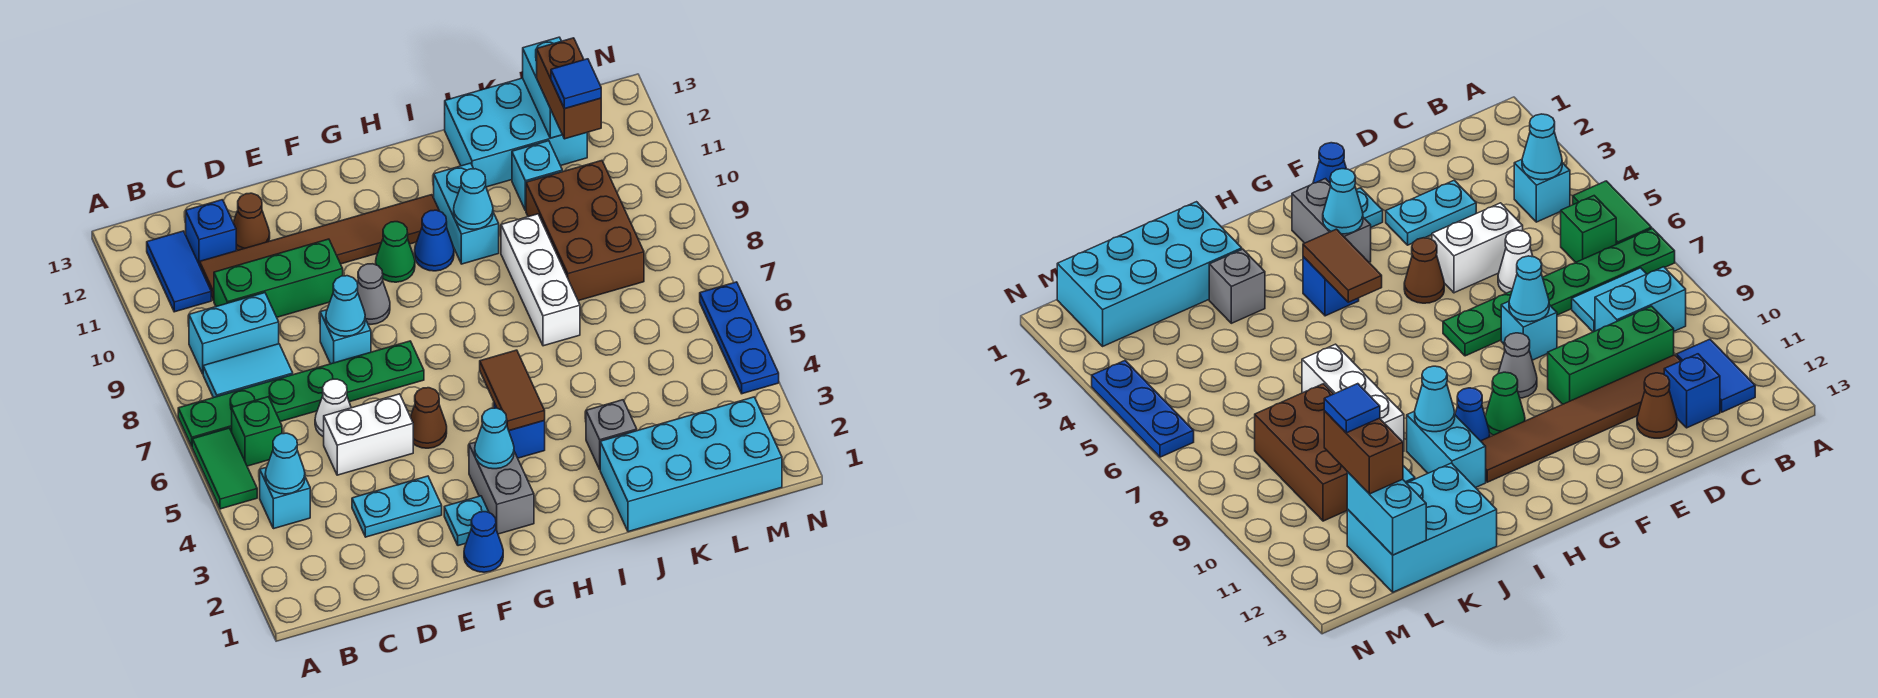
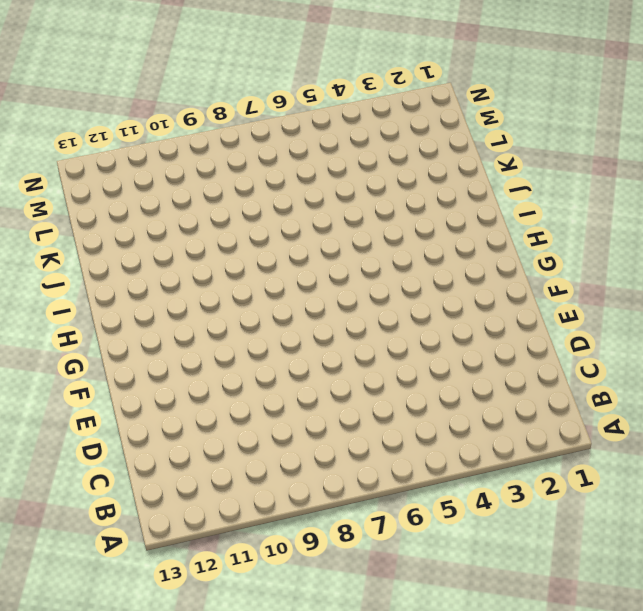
none -> green tile A5:A6 level 1
none -> green plate A7:F7 level 1
none -> cyan brick B4 level 1
none -> green brick B6 level 1

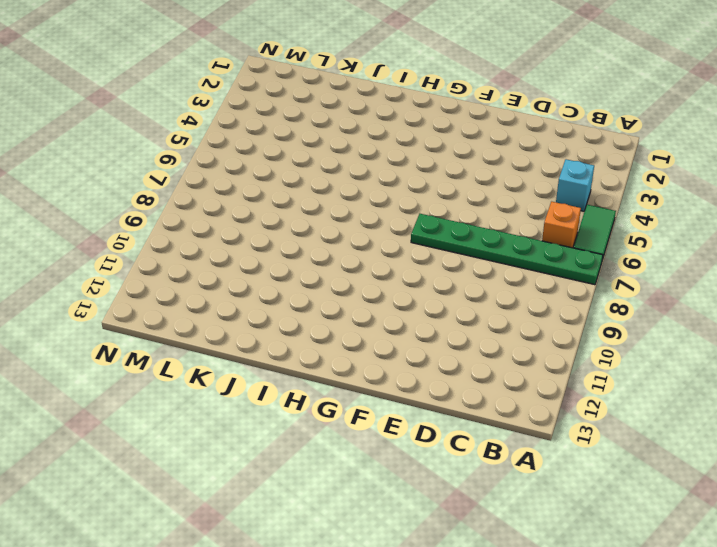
orange brick B6 level 1 -> green brick B6 level 1
none -> cyan tile B8:C8 level 1
none -> cyan brick B9:C9 level 1
none -> blue tile B11:B12 level 1
none -> green brick C10:E10 level 1

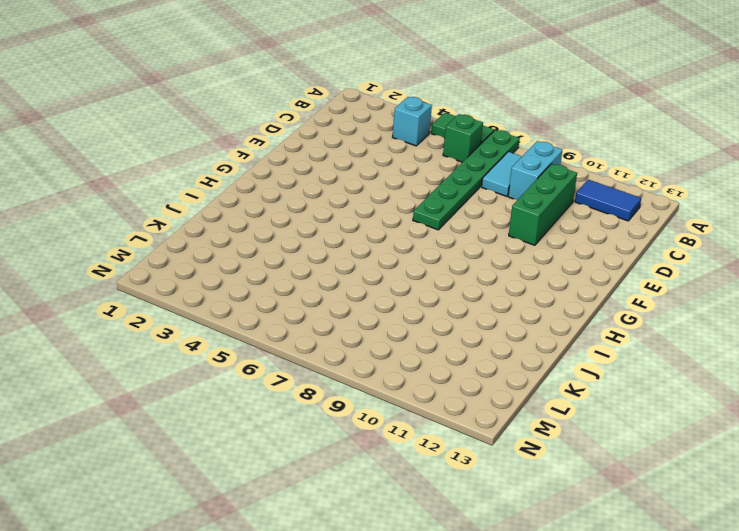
none -> brown tile C11:H11 level 1
none -> blue brick C12 level 1
none -> cyan plate D3:E3 level 1
none -> white brick D5:E5 level 1

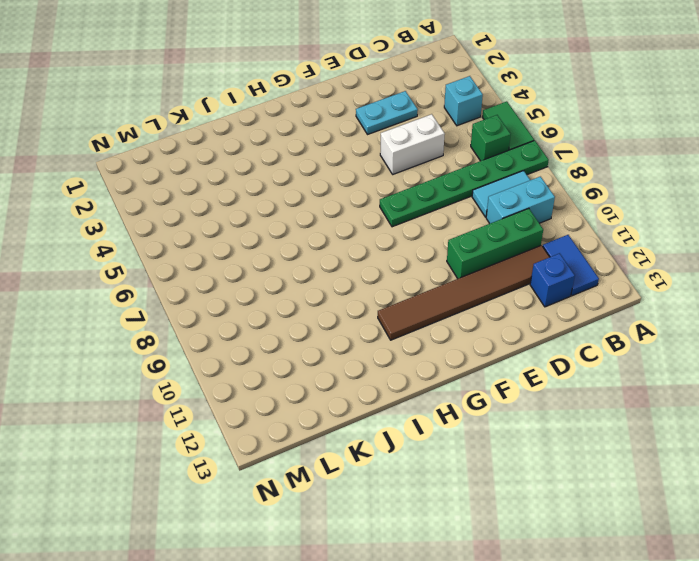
none -> white cone D6 level 1
none -> brown cone D12 level 1
none -> cyan brick E8 level 1
none -> blue cone F1 level 1

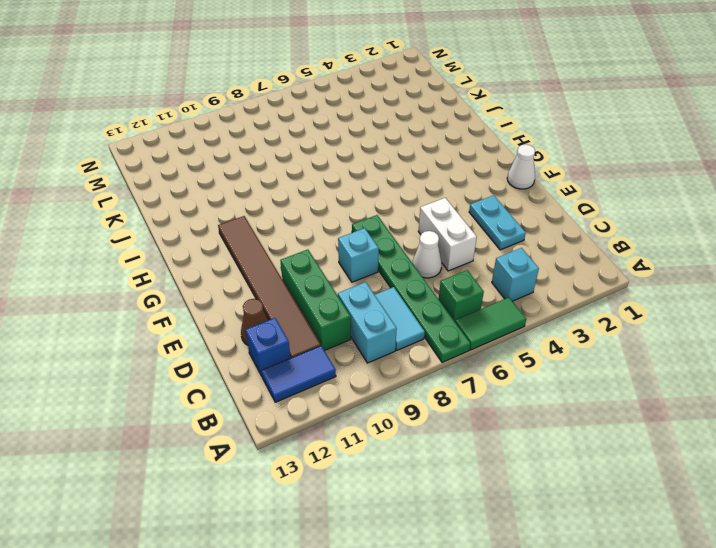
white cone F1 level 1 -> blue cone F1 level 1
none -> cyan plate F2 level 1
none -> brown cone F5 level 1
none -> grey cone F9 level 1
none -> grey brick G2:G3 level 1

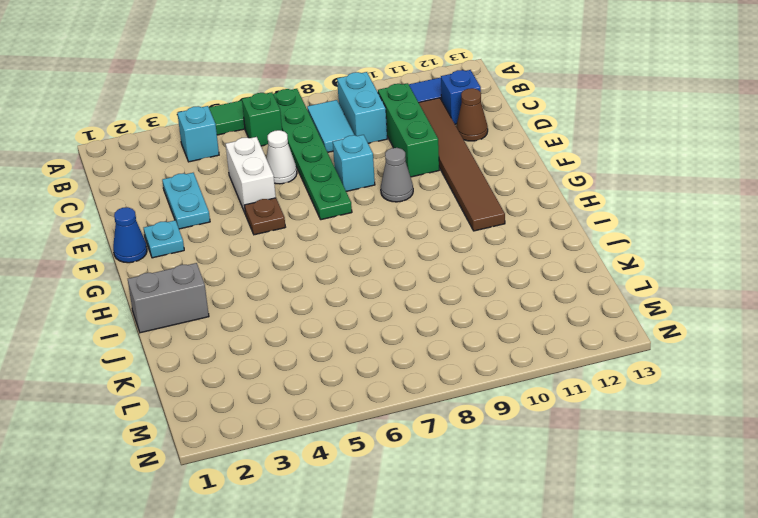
brown plate F5 level 1 -> brown cone F5 level 1
grey brick I1:I2 level 1 -> grey brick G2:G3 level 1
none -> green cone G10 level 1
none -> blue brick H4 level 1
none -> blue cone H10 level 1
none -> cyan brick I10:I11 level 1

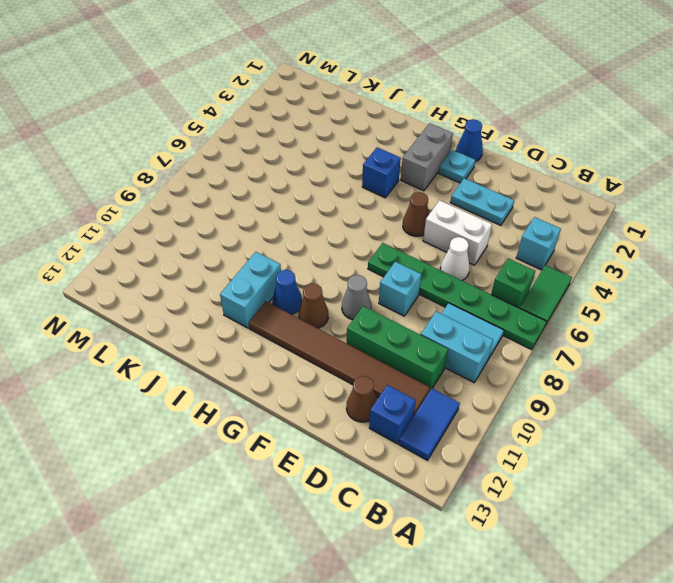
brown cone G10 level 1 -> green cone G10 level 1
none -> cyan brick J1:M2 level 1
none -> grey brick J3 level 1
none -> white brick J7:J9 level 1
none -> cyan brick J12:L13 level 1

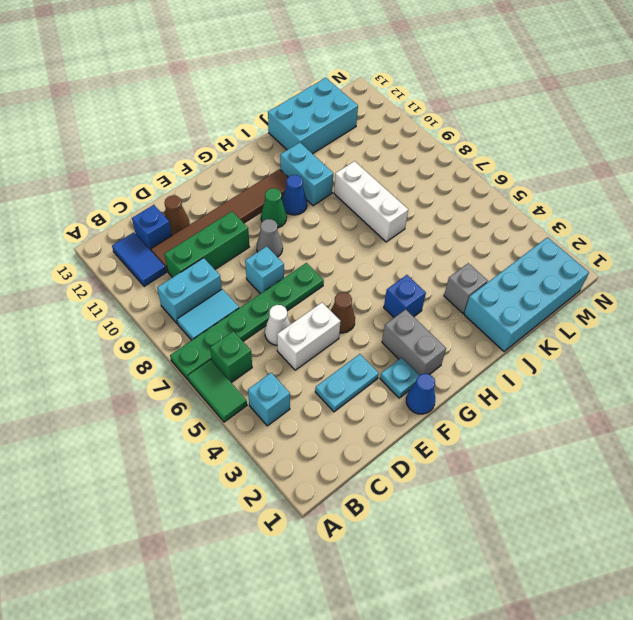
none -> brown brick K8:L10 level 1
none -> cyan brick K11 level 1
none -> blue plate N4:N6 level 1
none -> cyan cone B4 level 2

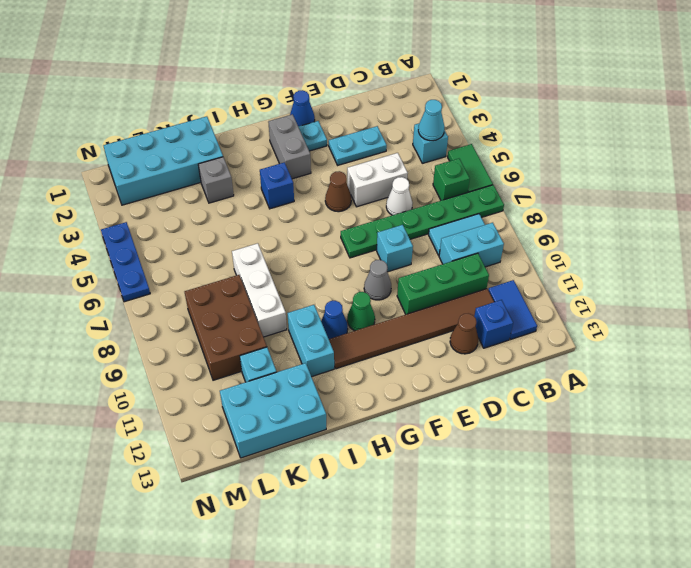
none -> cyan cone E8 level 2
none -> cyan cone G3 level 2
none -> brown tile H4:H5 level 2
none -> cyan cone I10 level 2

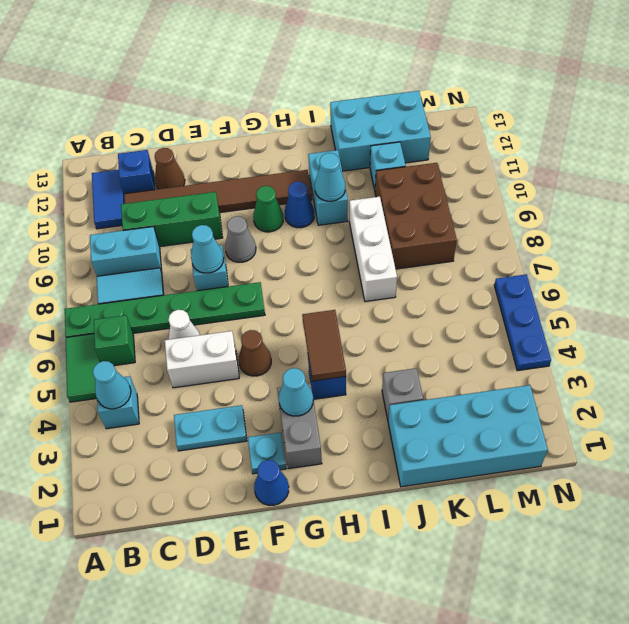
none -> cyan brick L12:L13 level 2
none -> brown brick L11:L12 level 3
none -> blue tile L11 level 4

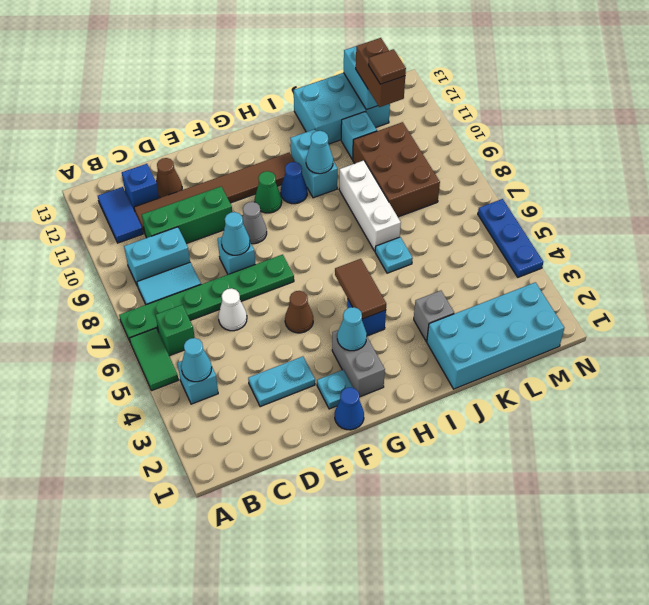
cyan plate J6 level 1 -> none
brown tile L11 level 4 -> blue tile L11 level 4
none -> white brick D5:E5 level 1

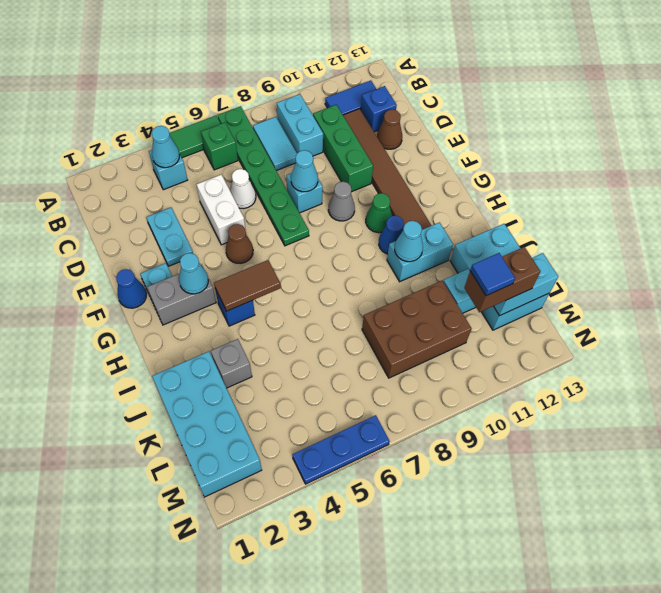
none -> white brick J7:J9 level 1

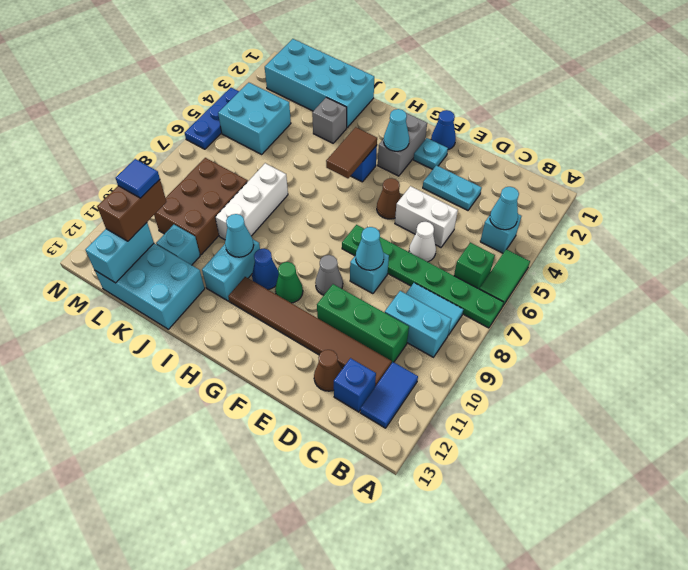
cyan brick L4:M5 level 1 -> none

